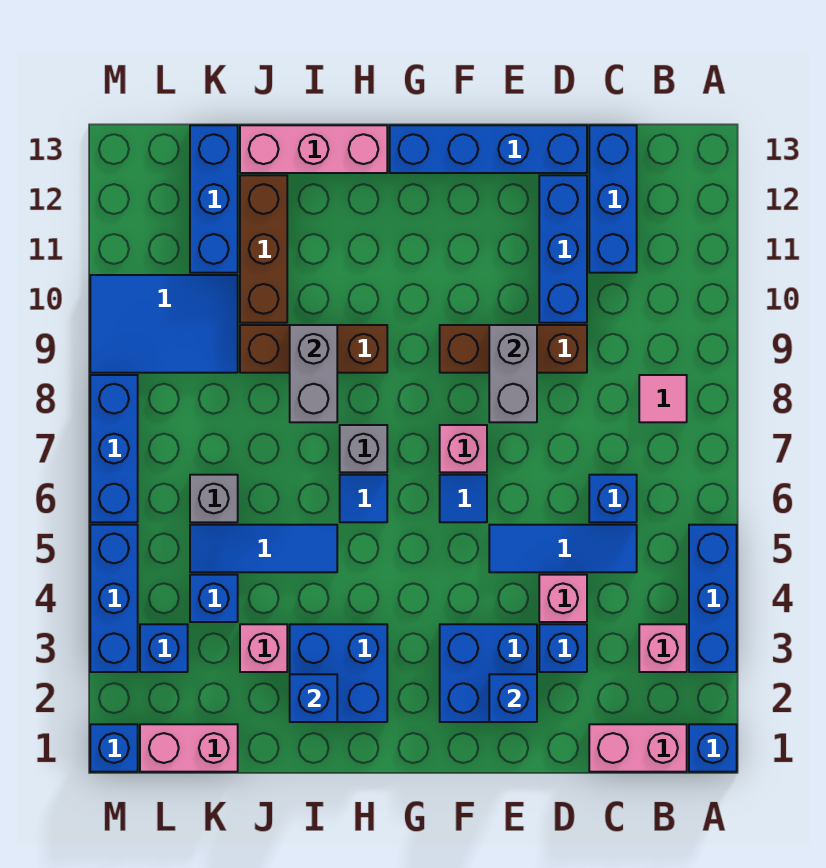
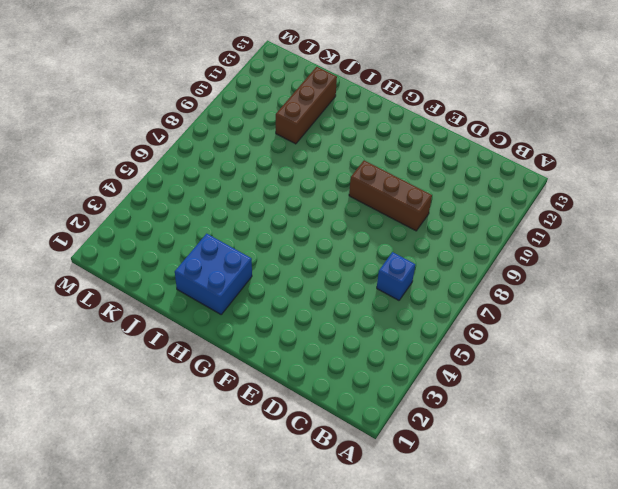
none -> blue brick A1 level 1
none -> blue brick A3:A5 level 1
none -> pink brick B1:C1 level 1
none -> pink brick B3 level 1

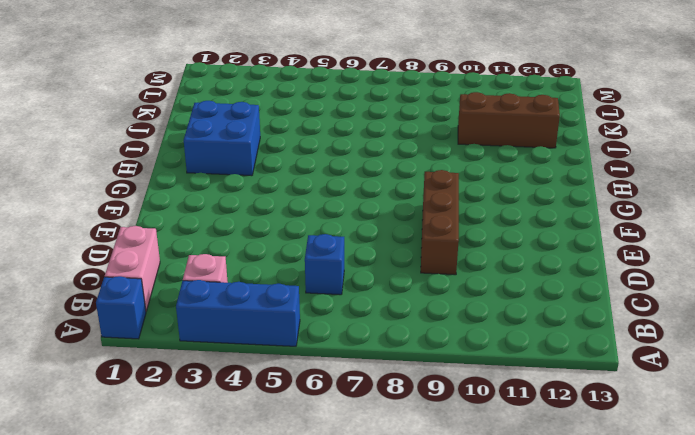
none -> pink tile B8 level 1
none -> blue tile C5:E5 level 1
none -> blue brick C11:C13 level 1
none -> blue brick D3 level 1

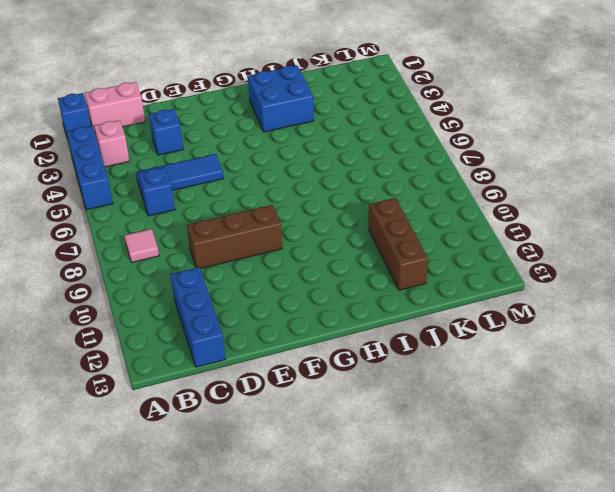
none -> pink brick D4 level 1
none -> blue brick D10:D12 level 1
none -> blue brick D13:G13 level 1
none -> blue brick E2:F3 level 1

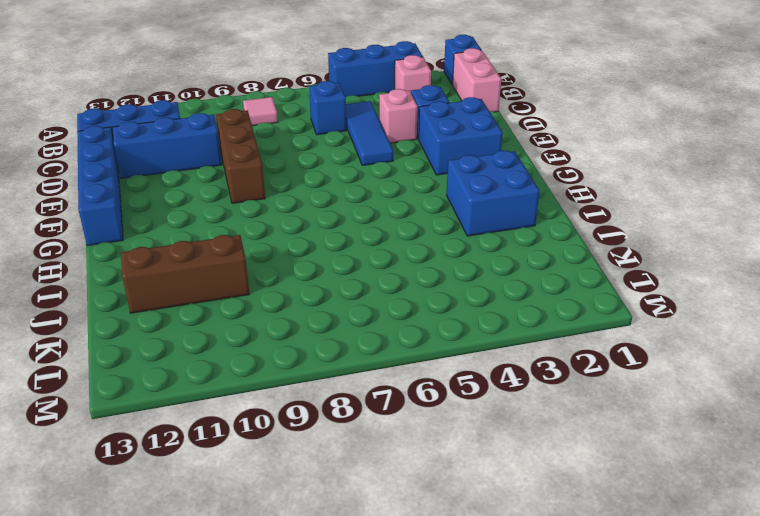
none -> blue tile F6 level 1
none -> pink brick F7 level 1
none -> blue tile H6 level 1
none -> grey brick H7 level 1

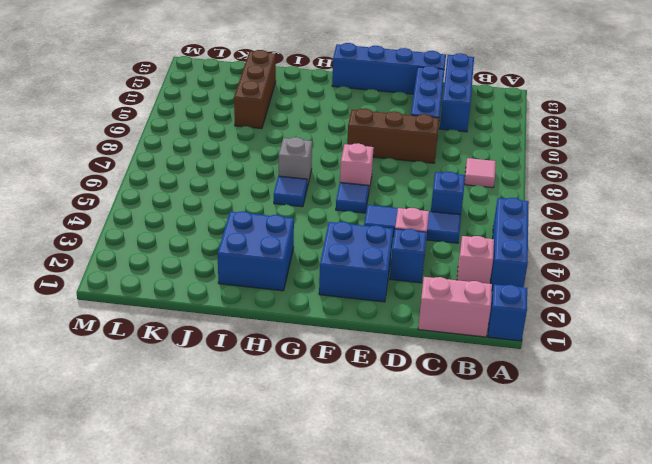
none -> brown brick H9:J9 level 1
none -> pink brick H13:J13 level 1
none -> blue tile I5:K5 level 1
none -> pink brick J3 level 1

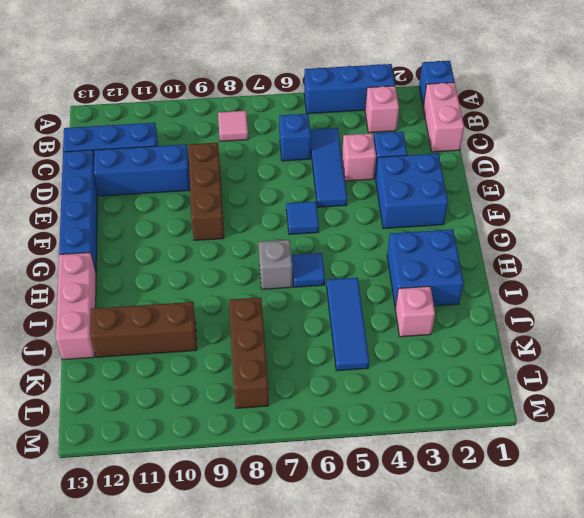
brown brick J8:L8 level 1 -> brown brick H9:J9 level 1
none -> pink brick F7 level 1
none -> pink brick K1:L1 level 1
none -> blue brick K4 level 1
none -> grey brick K6 level 1

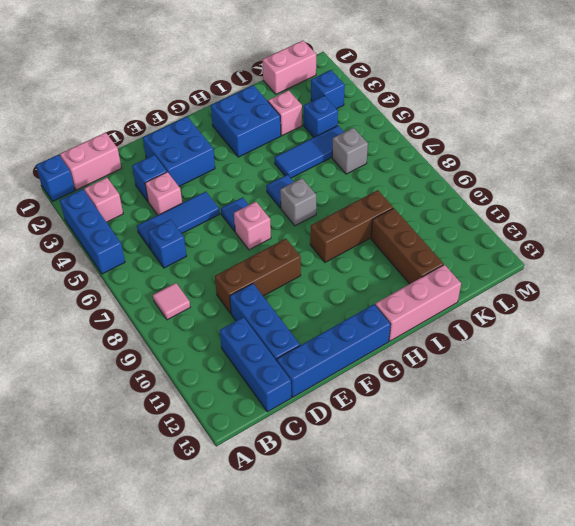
none -> blue tile K9:M10 level 1
none -> blue brick K11:K13 level 1
none -> blue brick M1 level 1
none -> blue brick M3:M5 level 1

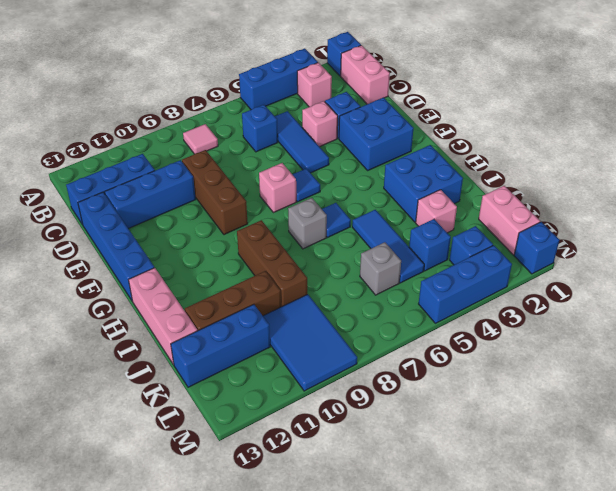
none -> blue brick M6:M8 level 1
none -> blue brick E2 level 2
none -> grey brick E8:E9 level 2
none -> blue brick I2 level 2

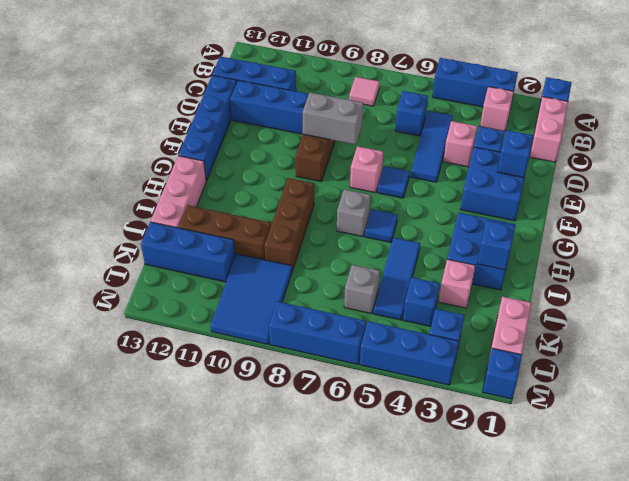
none -> grey brick I8:I9 level 2

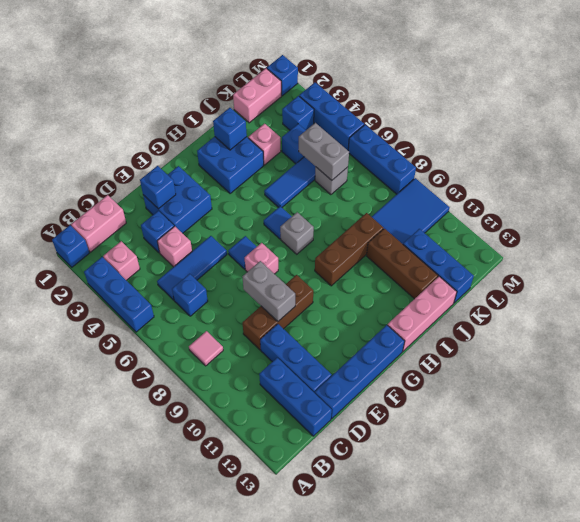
grey brick K5:K6 level 2 -> grey brick I8:I9 level 2

